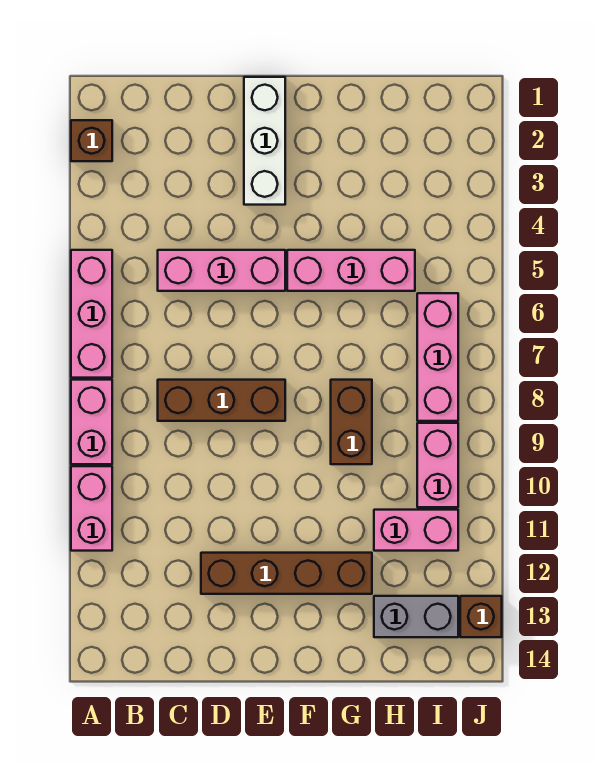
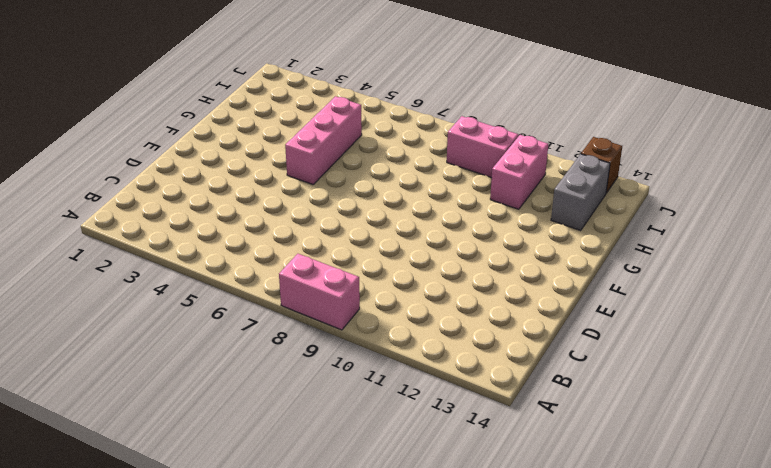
none -> brown brick A2 level 1
none -> pink brick A5:A7 level 1
none -> pink brick A10:A11 level 1

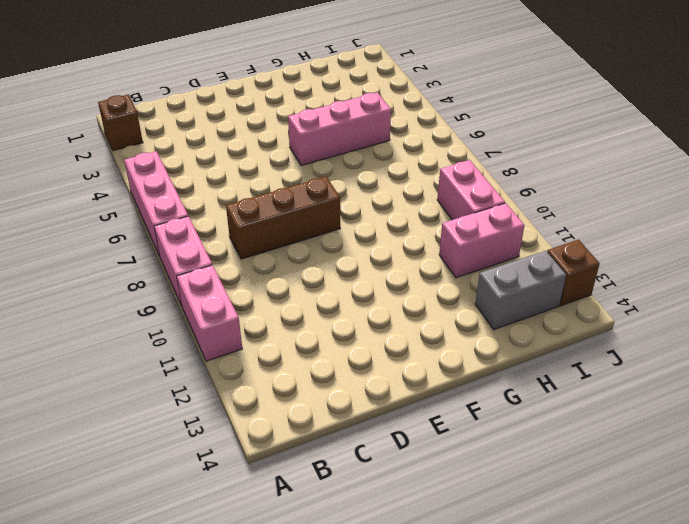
none -> pink brick C5:E5 level 1
none -> brown brick D12:G12 level 1
none -> white brick E1:E3 level 1

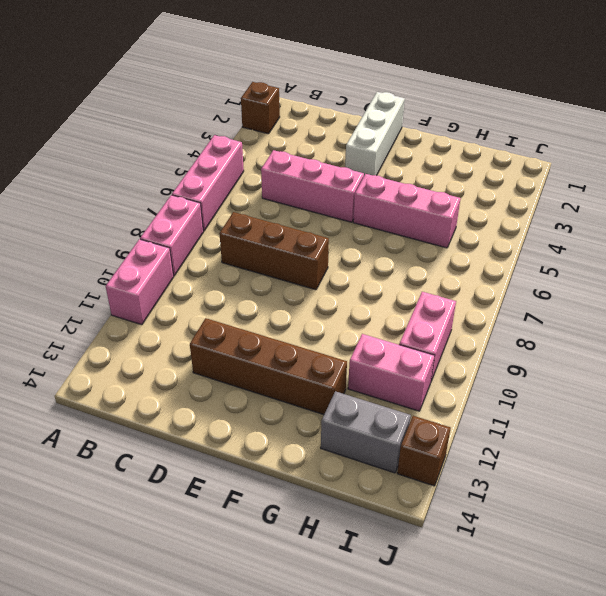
none -> brown brick G8:G9 level 1
none -> pink brick I6:I8 level 1

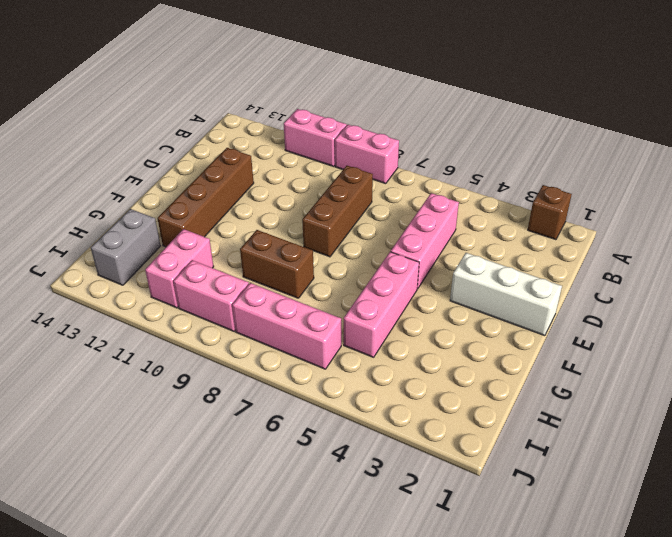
none -> pink brick A5:A7 level 1
none -> brown brick J13 level 1

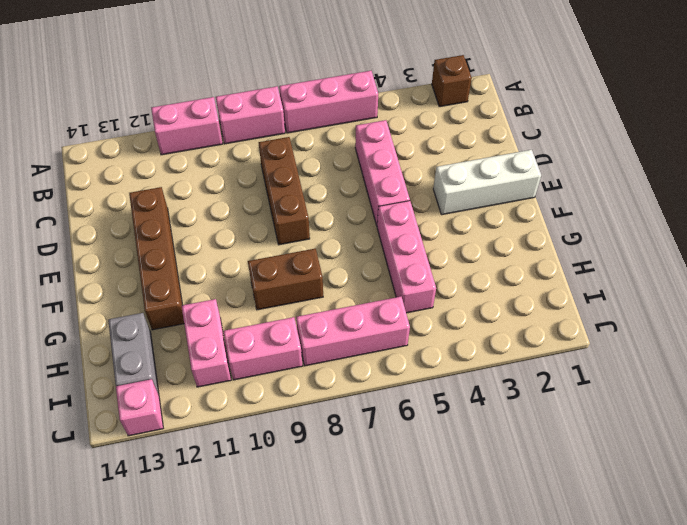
pink brick J13 level 1 -> brown brick J13 level 1

